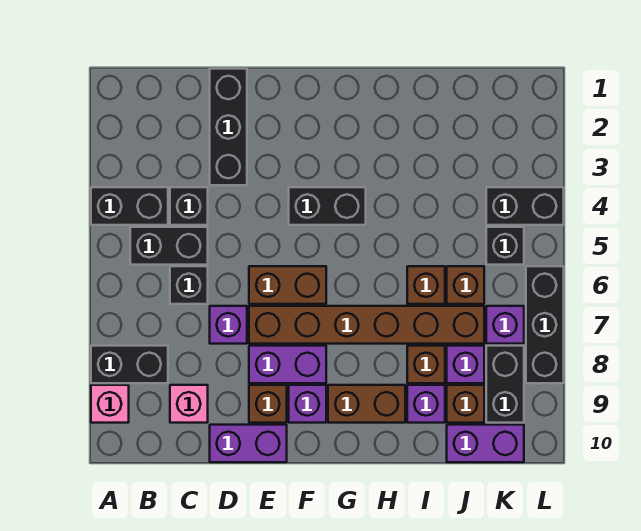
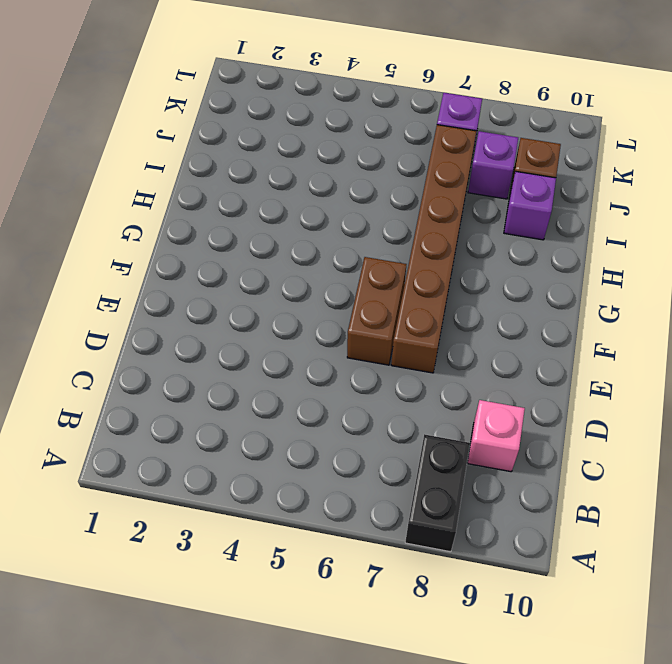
none -> black brick A4:B4 level 1
none -> pink brick A9 level 1
none -> black brick B5:C5 level 1

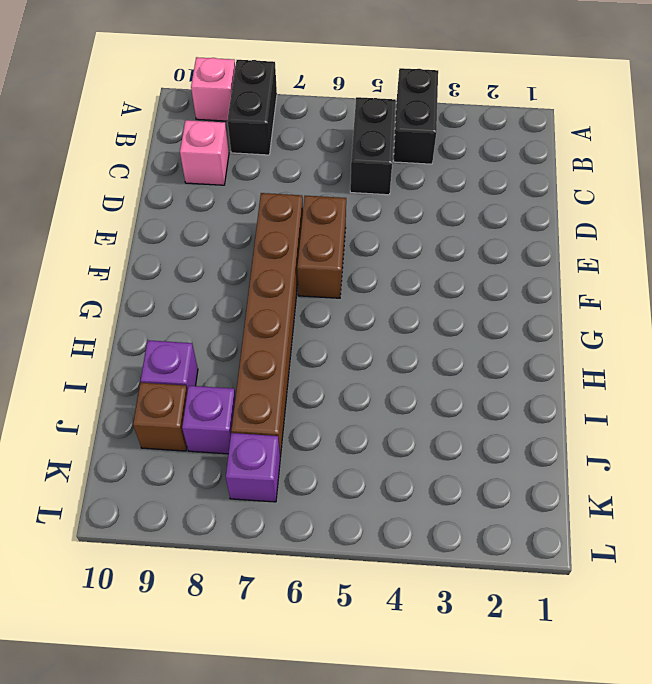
none -> black brick C4 level 1
none -> black brick C6 level 1
none -> black brick D1:D3 level 1

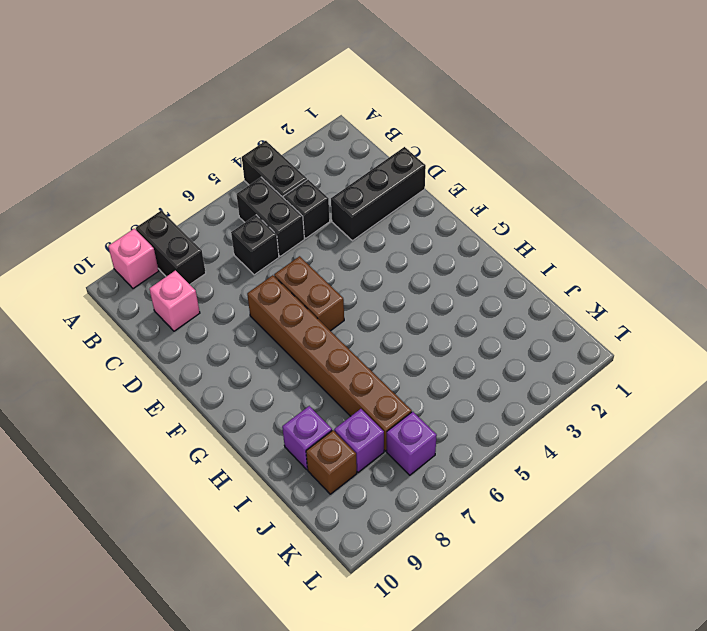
none -> purple brick D7 level 1
none -> purple brick D10:E10 level 1
none -> purple brick E8:F8 level 1

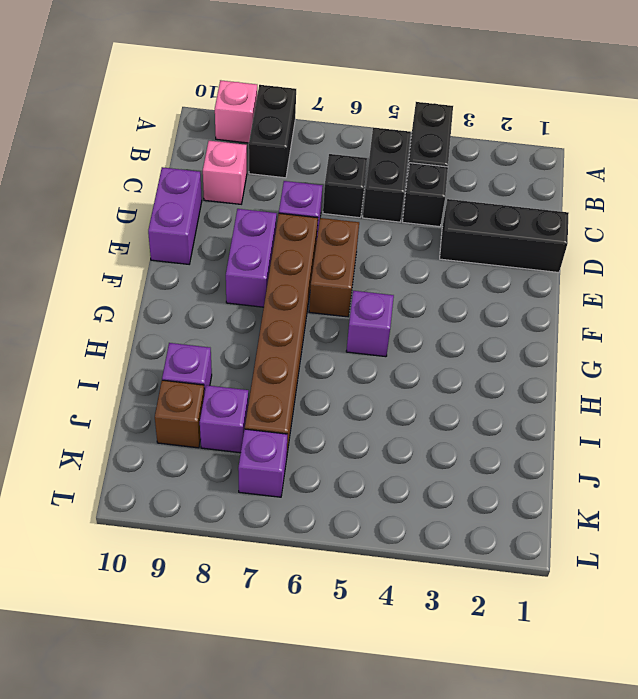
purple brick G5 level 1 -> purple brick F9 level 1
none -> brown brick E9 level 1
none -> black brick F4:G4 level 1
none -> brown brick G9:H9 level 1

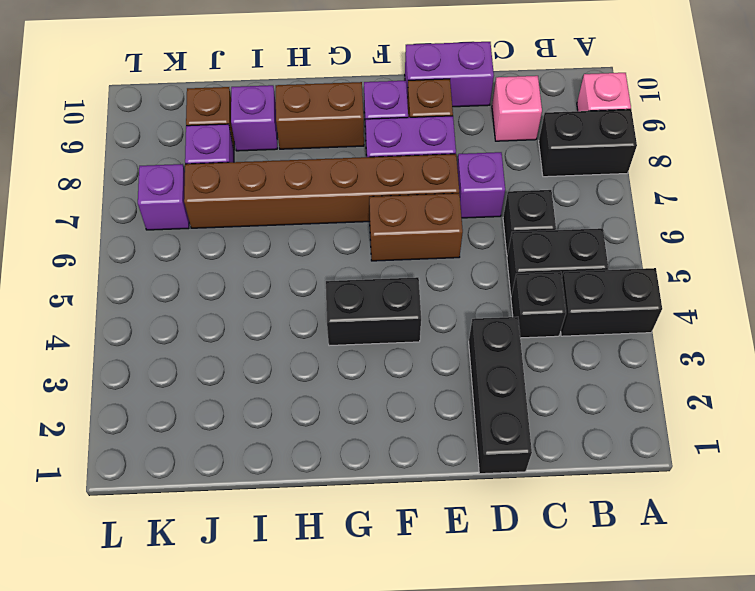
none -> brown brick I6 level 1
none -> brown brick I8 level 1
none -> brown brick J6 level 1

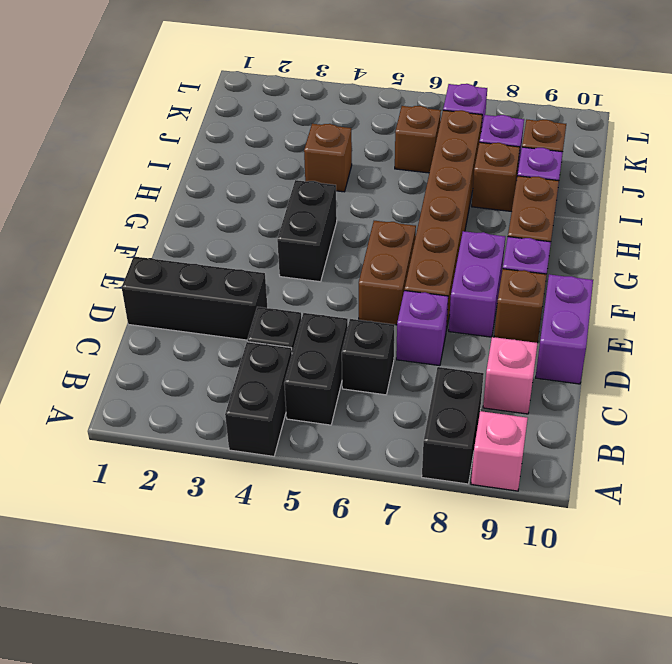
brown brick I4 level 1 -> brown brick I6 level 1
none -> purple brick J10:K10 level 1
none -> black brick K4:L4 level 1
none -> black brick K5 level 1

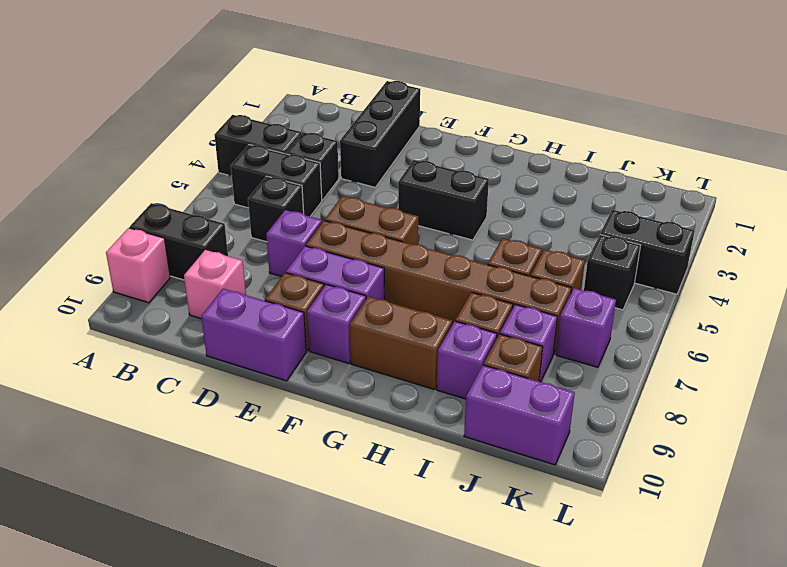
none -> black brick K8:K9 level 1
none -> black brick L6:L8 level 1

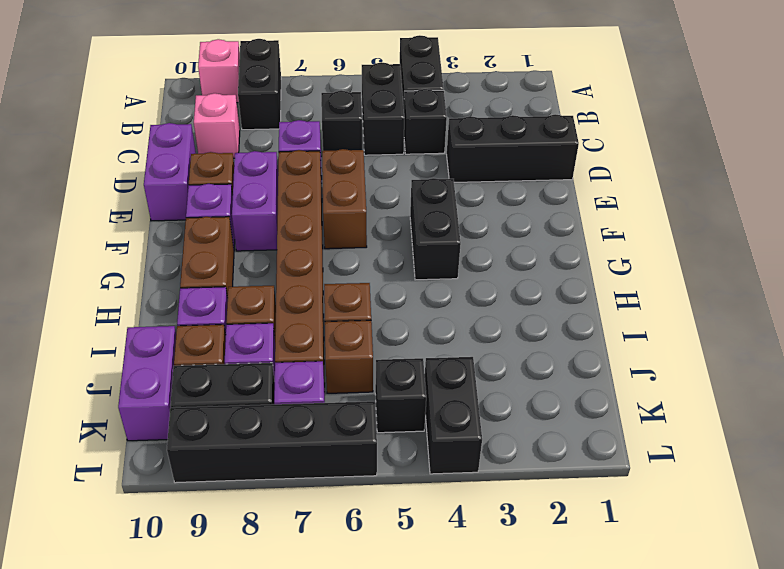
black brick L6:L9 level 1 -> black brick L6:L8 level 1

